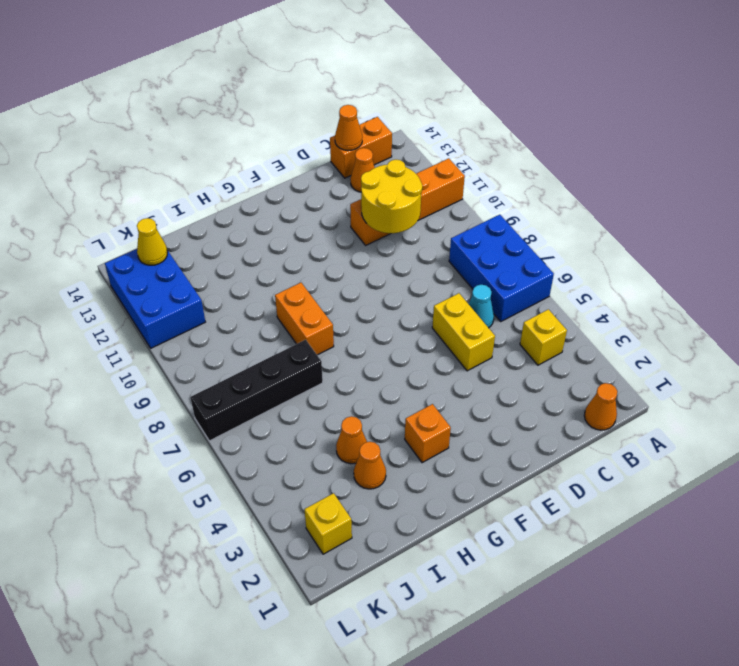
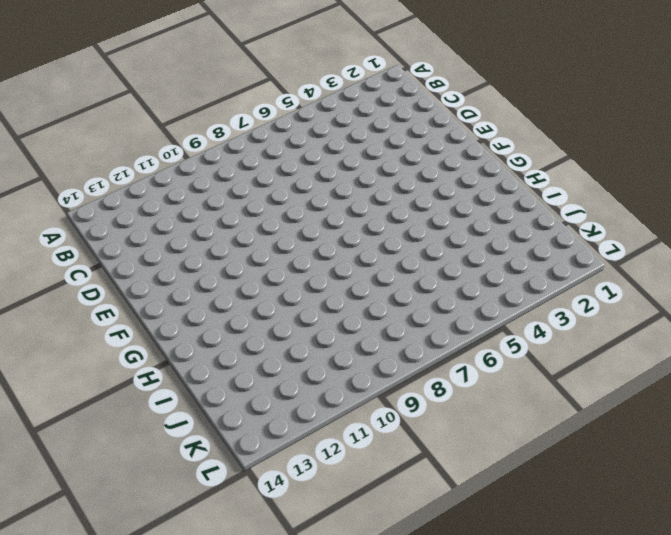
none -> blue brick A6:B8 level 1
none -> orange brick A11:D11 level 1
none -> orange cone B1 level 1

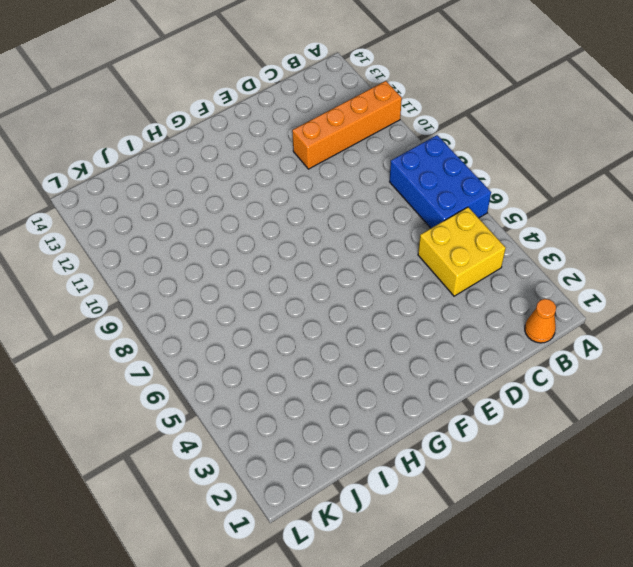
yellow brick B4:C5 level 1 -> yellow brick B4 level 1
none -> orange brick B14:C14 level 1
none -> cyan cone C6 level 1
none -> orange cone C13 level 1

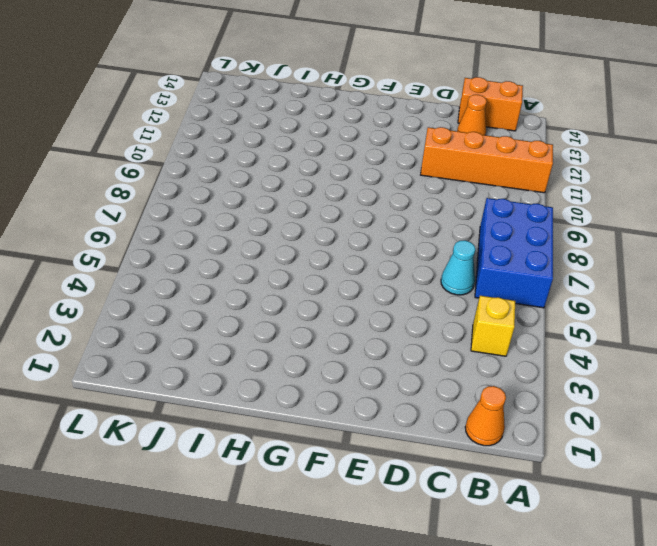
none -> yellow brick D5:D6 level 1
none -> orange brick G3 level 1
none -> orange brick H8:H9 level 1

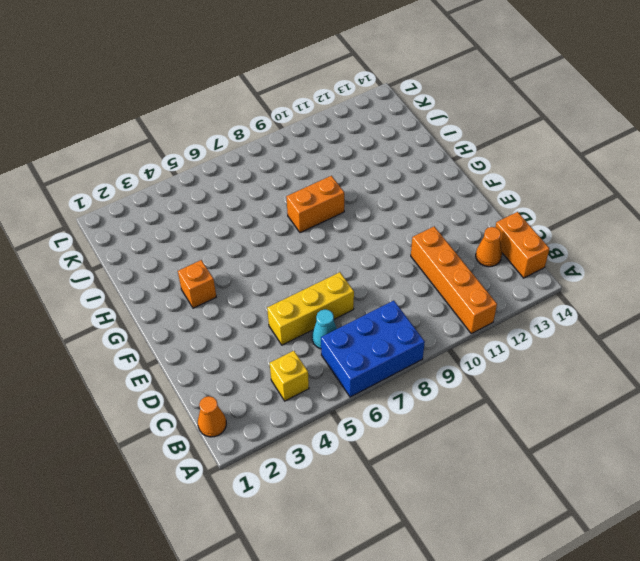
yellow brick D5:D7 level 1 -> yellow brick D5:D6 level 1
none -> orange cone I3 level 1
none -> orange cone I4 level 1
none -> black brick I7:L7 level 1

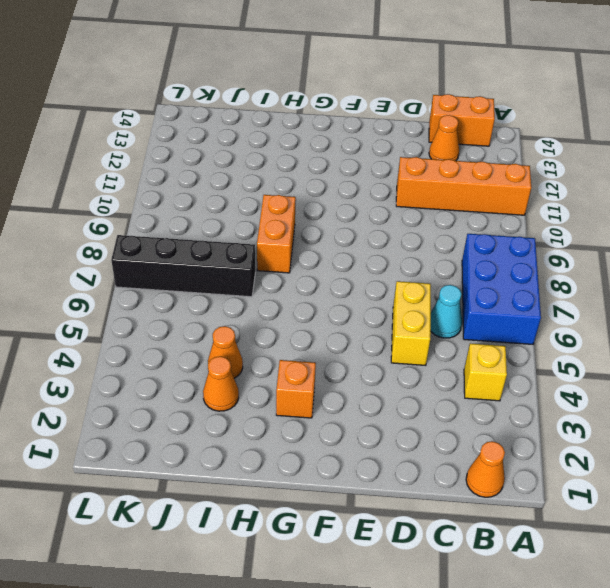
none -> yellow brick K2 level 1
none -> blue brick K11:L13 level 1
none -> yellow round brick C10:D11 level 2

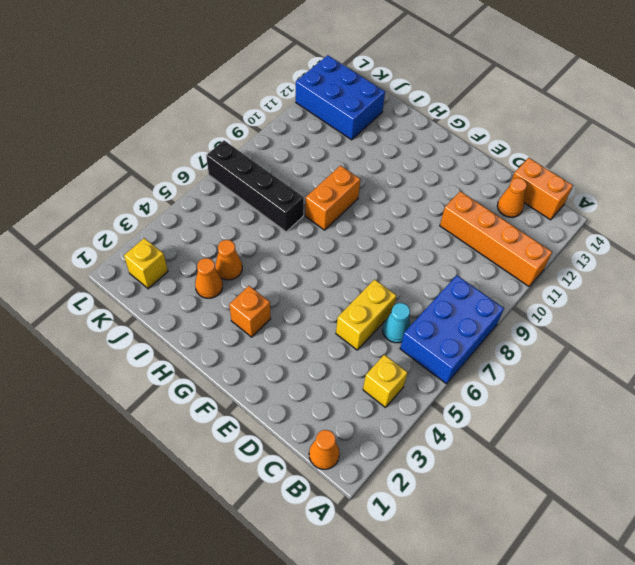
blue brick J12:L13 level 1 -> blue brick K11:L13 level 1
none -> yellow round brick C10:D11 level 2
none -> orange cone C14 level 2
none -> yellow cone K13 level 2

